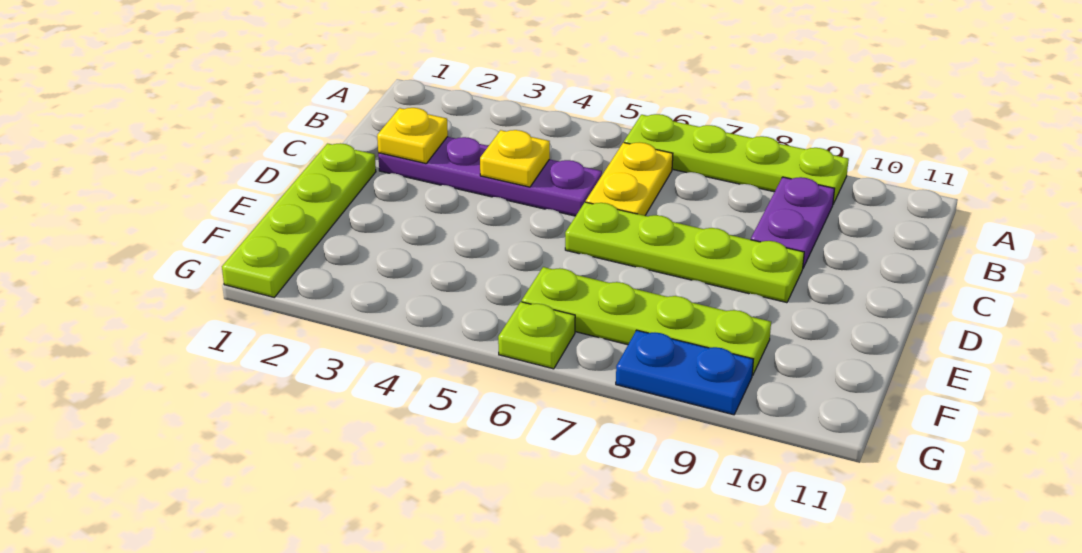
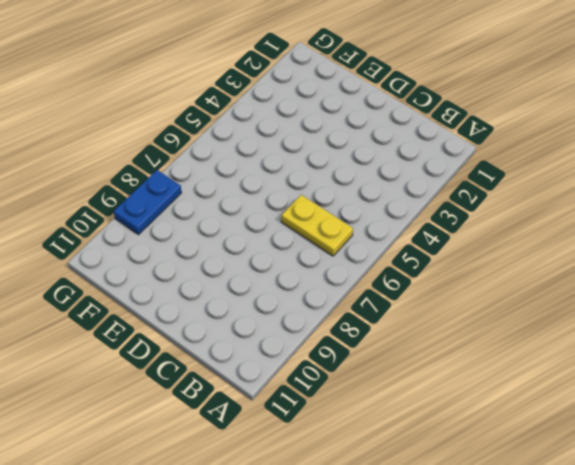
none -> lime plate A6:A9 level 1
none -> purple plate B9:C9 level 1

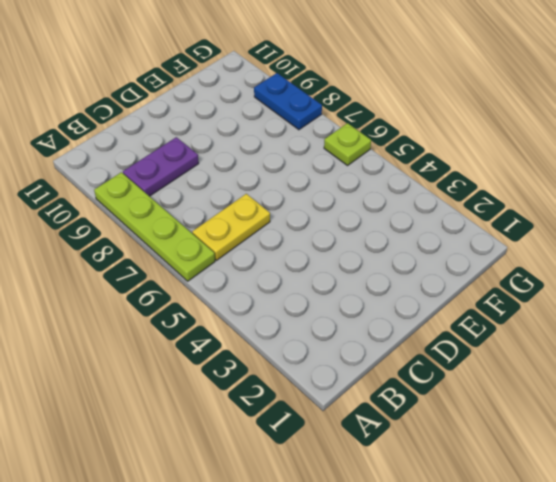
none -> purple plate C2:C5 level 1
none -> lime plate D1:G1 level 1

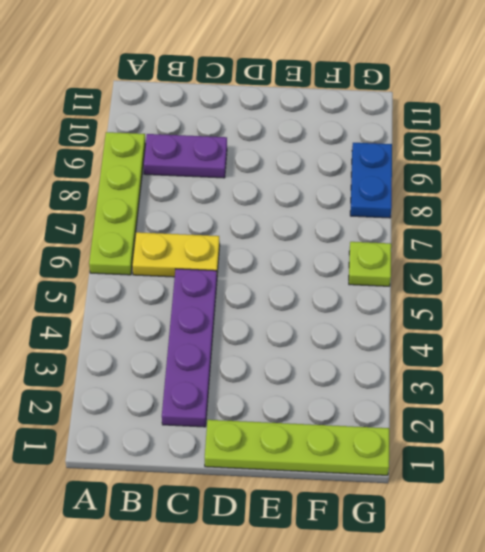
none -> lime plate D6:D9 level 1
none -> lime plate F6:F9 level 1

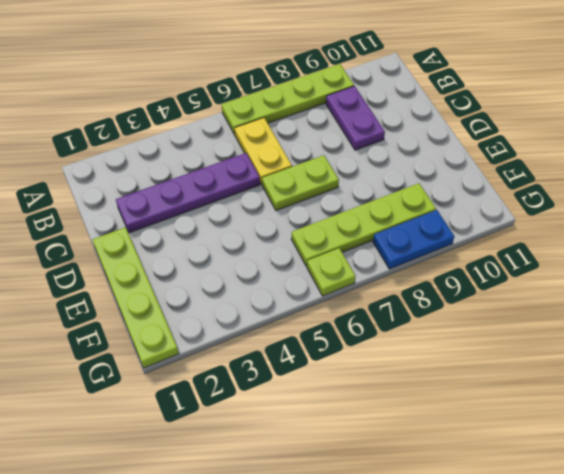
lime plate D6:D7 level 1 -> lime plate D6:D9 level 1
none -> yellow plate C2 level 2
none -> yellow plate C4 level 2

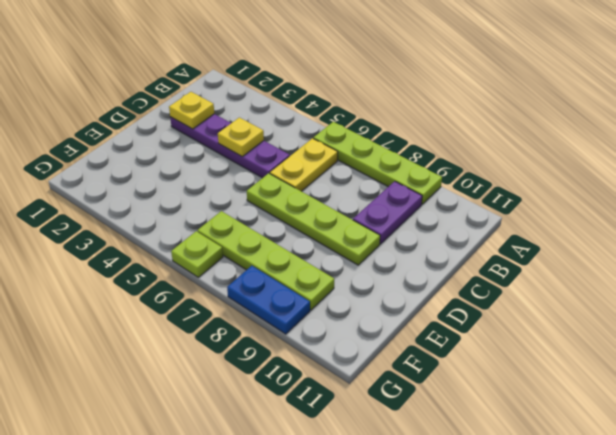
none -> lime plate D1:G1 level 1

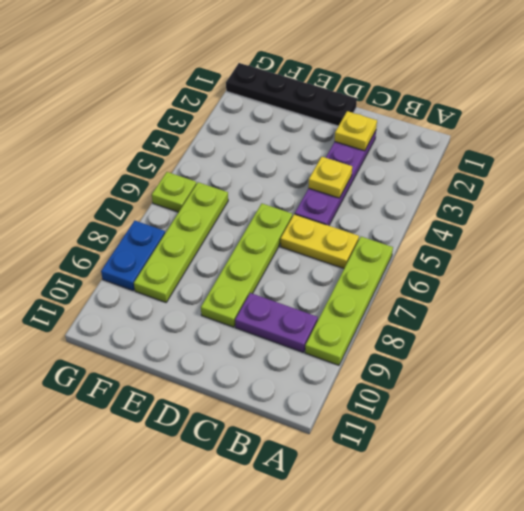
black plate D1:G1 level 1 -> lime plate D1:G1 level 1

